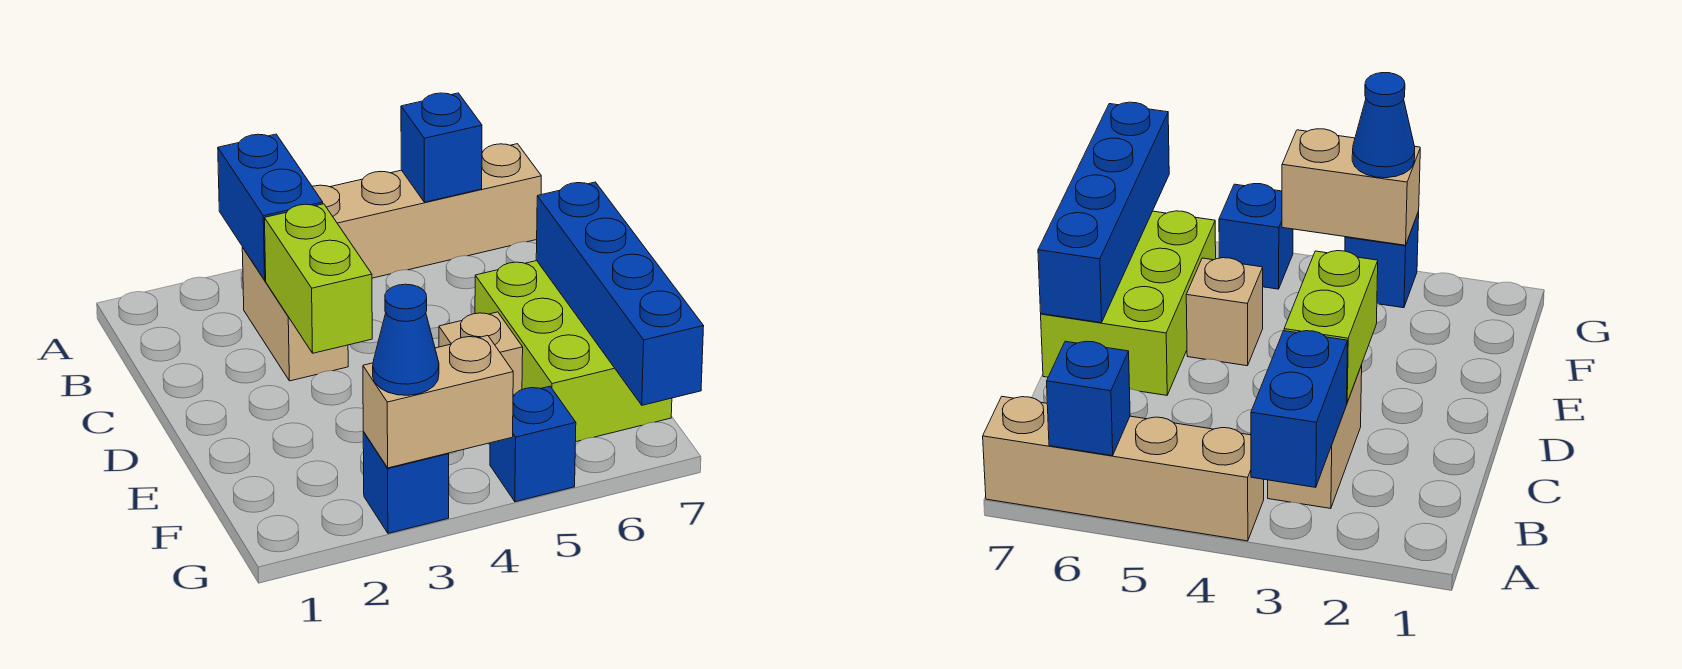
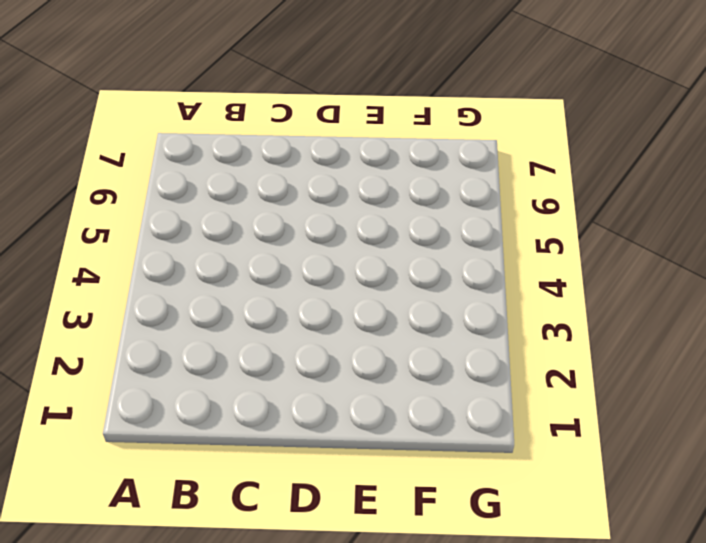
none -> tan brick A4:A7 level 1
none -> tan brick B3:C3 level 1
none -> lime brick D6:F7 level 1

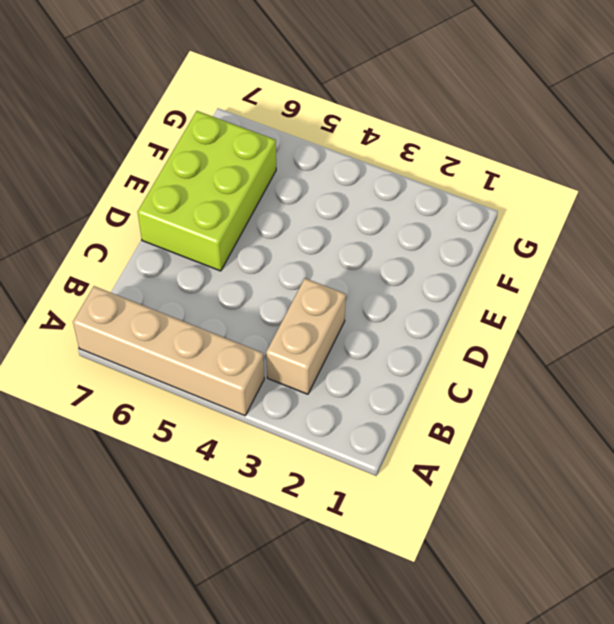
none -> tan brick E5 level 1
none -> blue brick G3 level 1
none -> blue brick G5 level 1

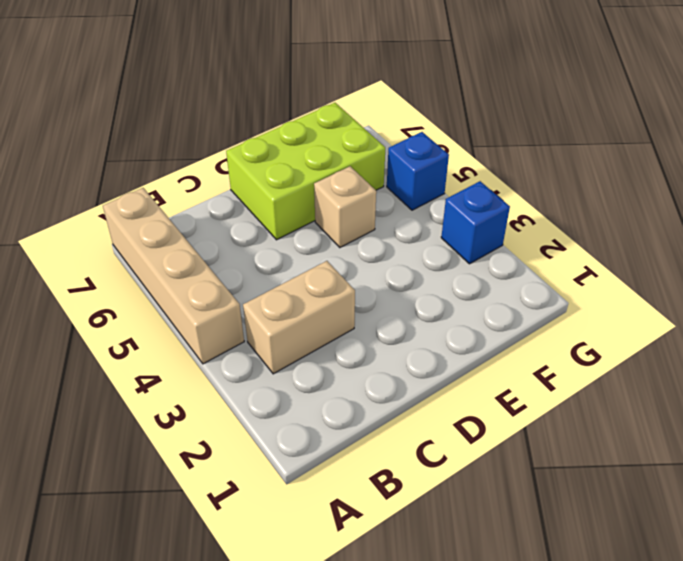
none -> blue brick A3:B3 level 2
none -> blue brick A6 level 2
none -> lime brick C3:D3 level 2

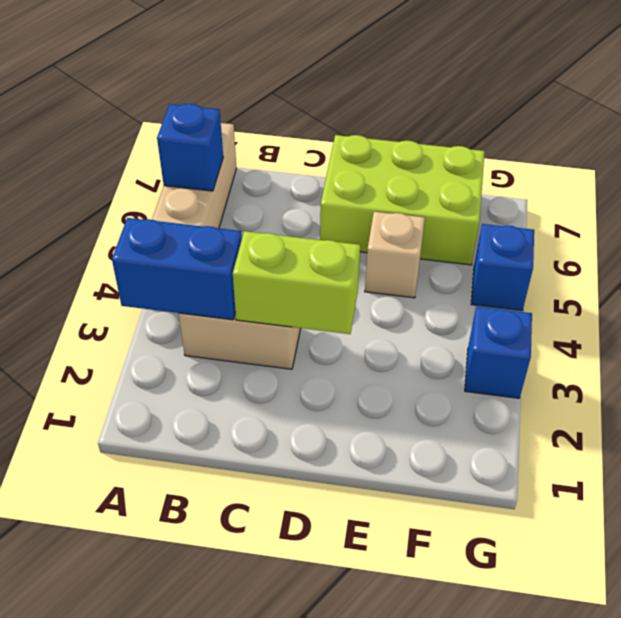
none -> blue brick D7:G7 level 2
none -> tan brick G3:G4 level 2
none -> blue cone G3 level 3

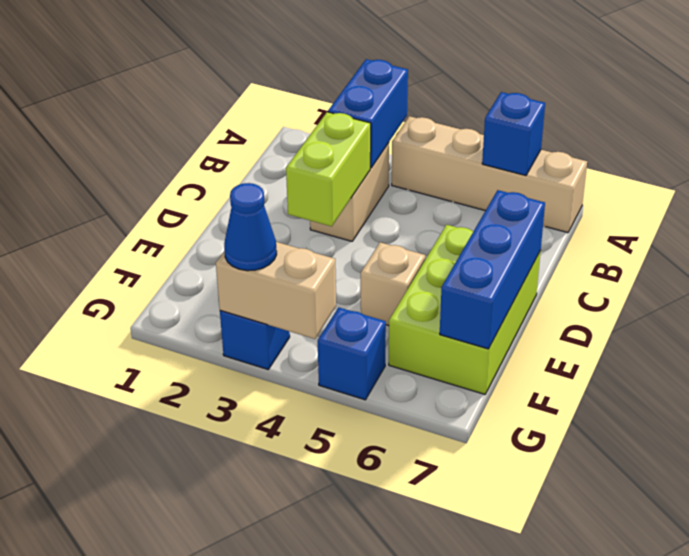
blue brick D7:F7 level 2 -> blue brick D7:G7 level 2

